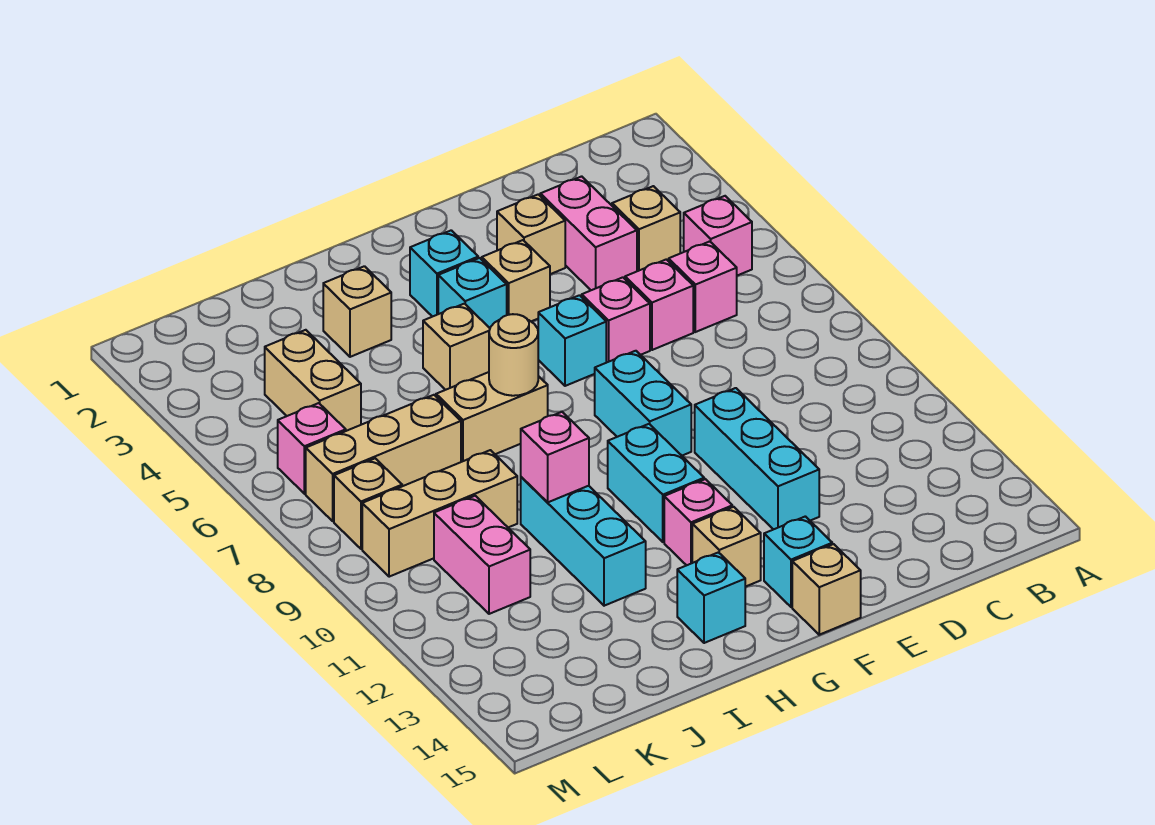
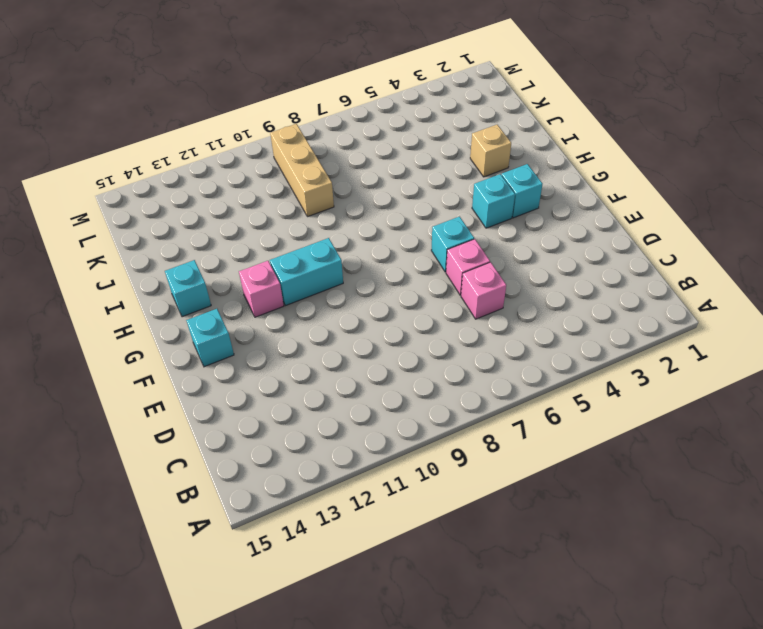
none -> pink brick B5 level 1
none -> tan brick C4 level 1
none -> pink brick C6 level 1
none -> pink brick D3:D4 level 1

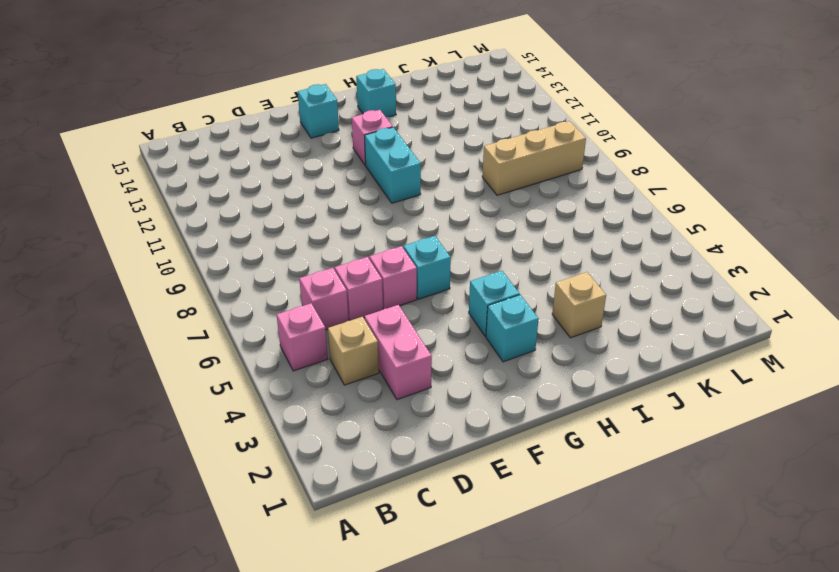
none -> tan brick E3 level 1
none -> cyan brick E10:E12 level 1
none -> tan brick F4 level 1
none -> cyan brick F8:F9 level 1

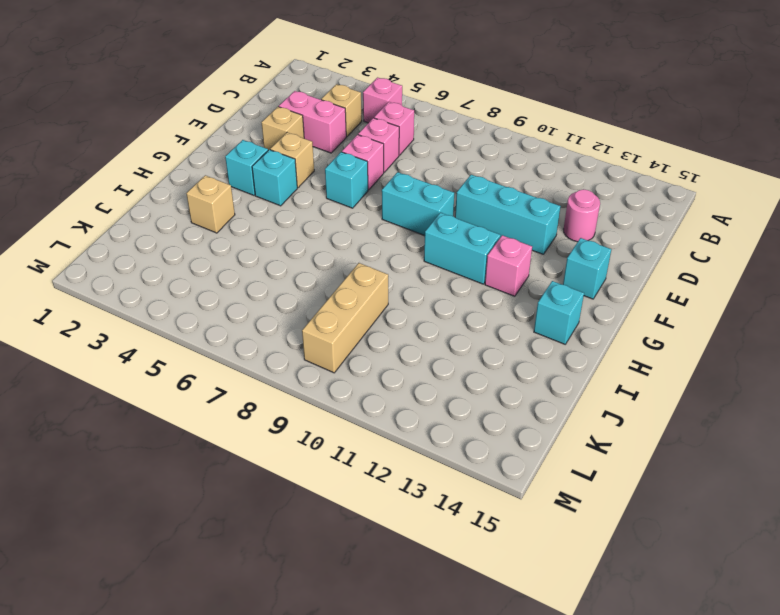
pink round brick D13 level 1 -> none
none -> tan brick F15 level 1
none -> tan brick G13 level 1
none -> tan brick H5 level 1
none -> tan brick H7:I7 level 1

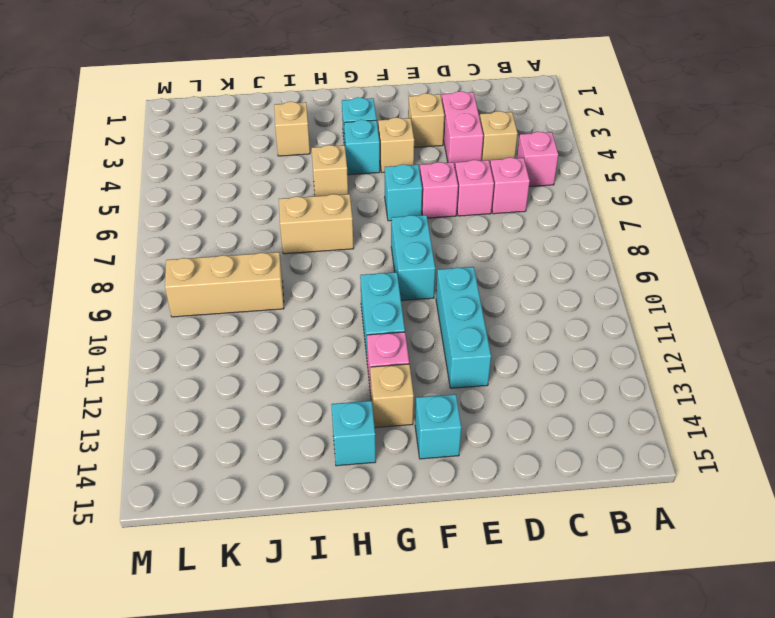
none -> tan brick F15 level 1
none -> cyan brick I10:I12 level 1
none -> tan brick J7:L7 level 1
none -> tan brick K4:K5 level 1

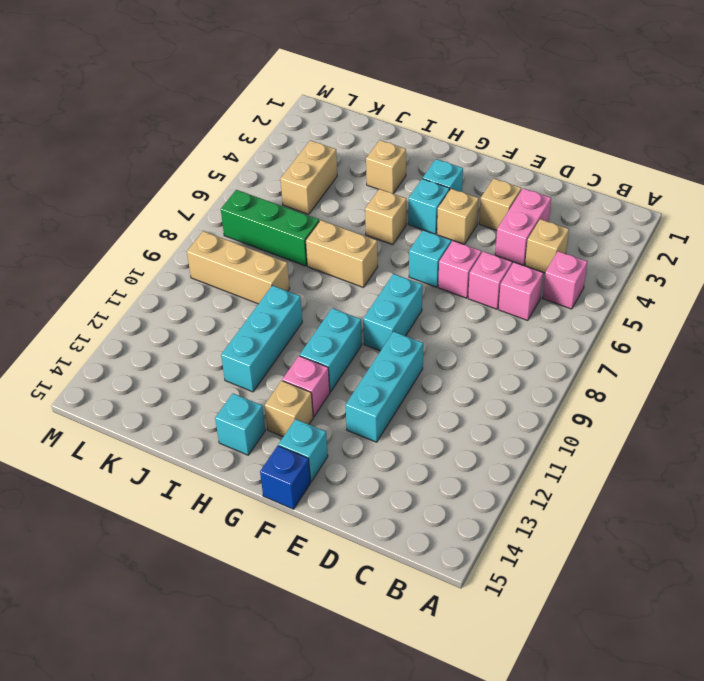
blue brick F15 level 1 -> tan brick F15 level 1
green brick J7:L7 level 1 -> tan brick J7:L7 level 1
none -> pink brick K10:K11 level 1
none -> pink brick L6 level 1
none -> tan brick L8 level 1
none -> tan round brick H7 level 2

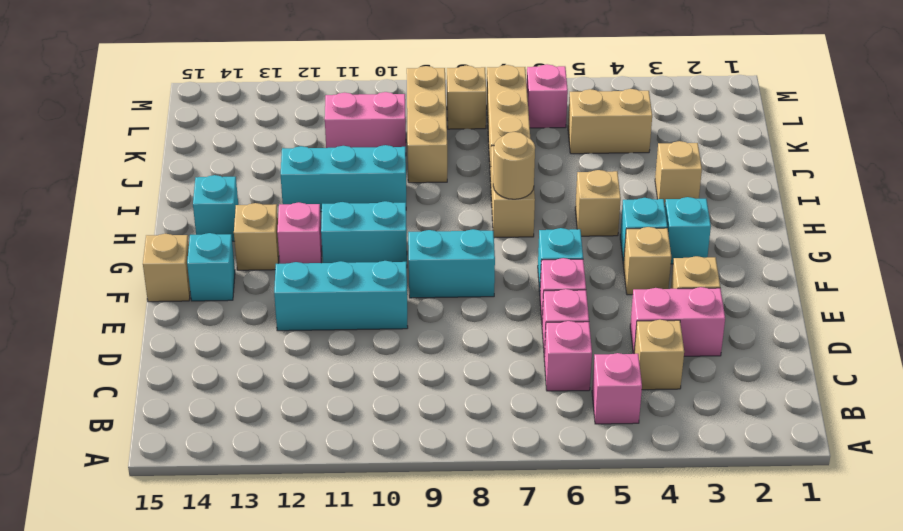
none -> pink brick I10 level 2

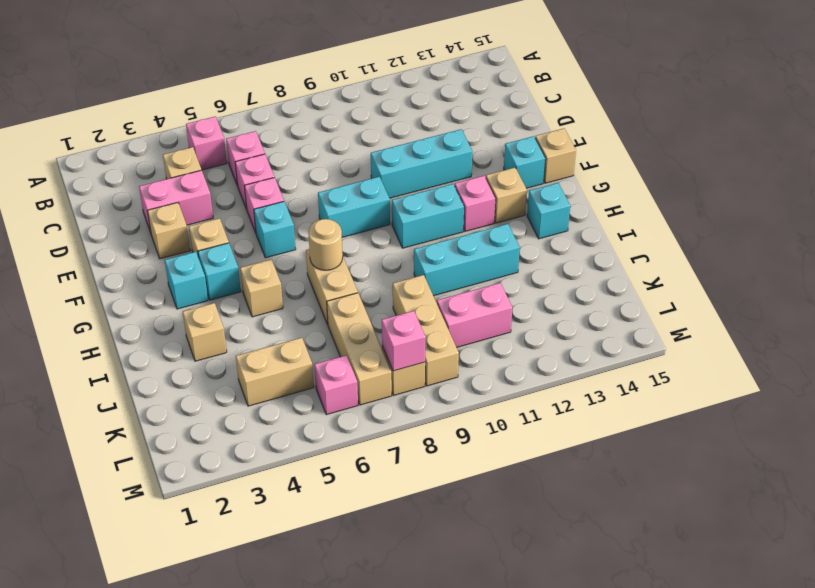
pink brick L8 level 2 -> pink brick I10 level 2

